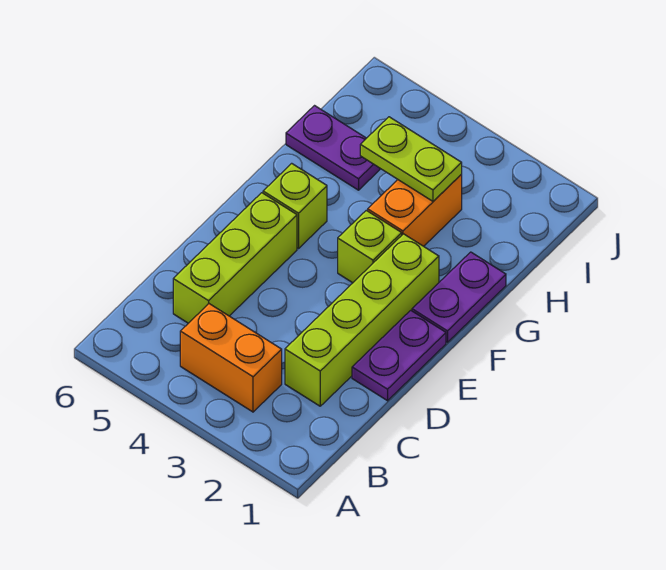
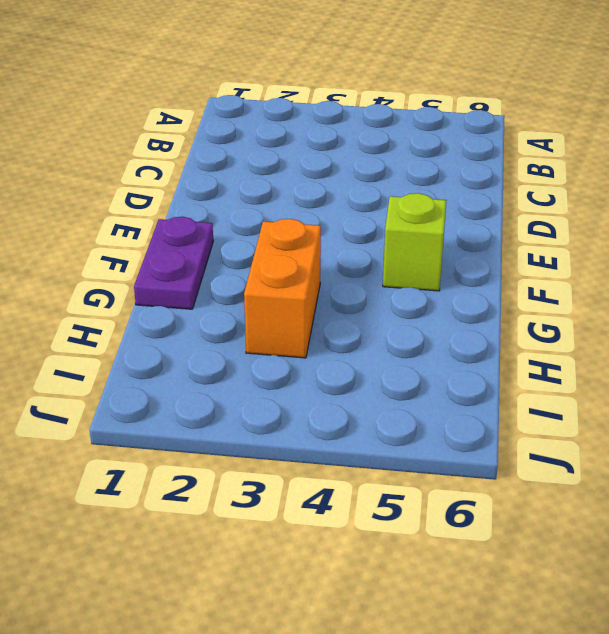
none -> orange brick B3:B4 level 1
none -> lime brick C2:F2 level 1

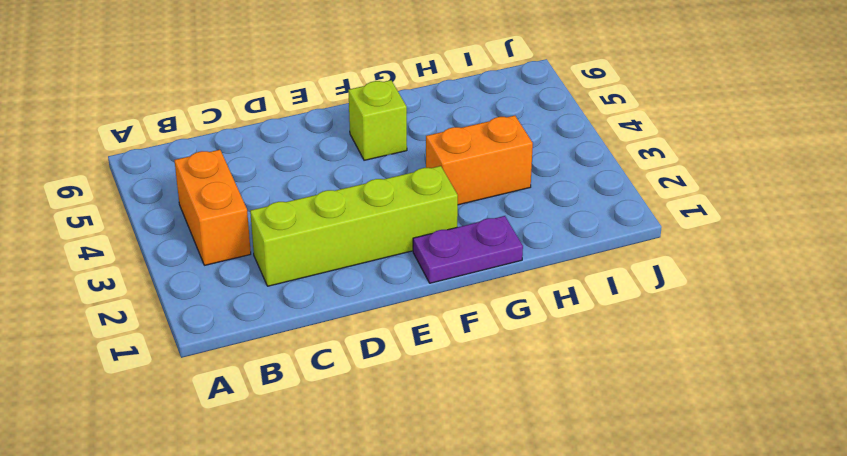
none -> lime brick C5:E5 level 1
none -> purple plate D1:E1 level 1

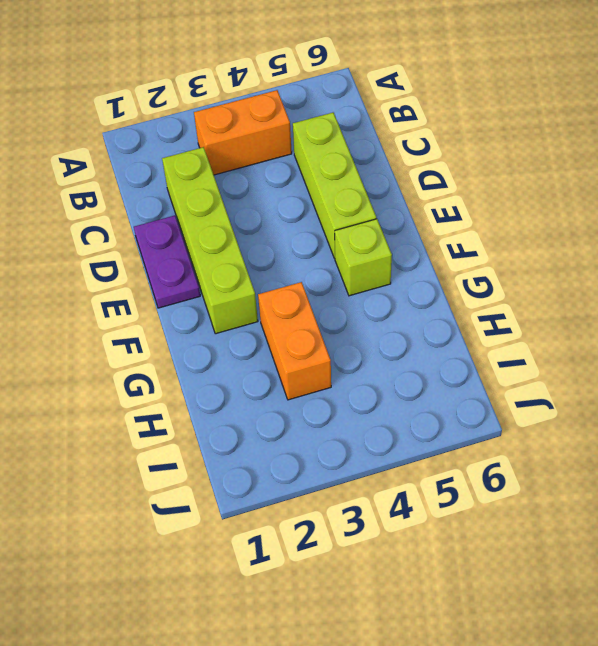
none -> purple plate F1:G1 level 1
none -> lime brick F3 level 1

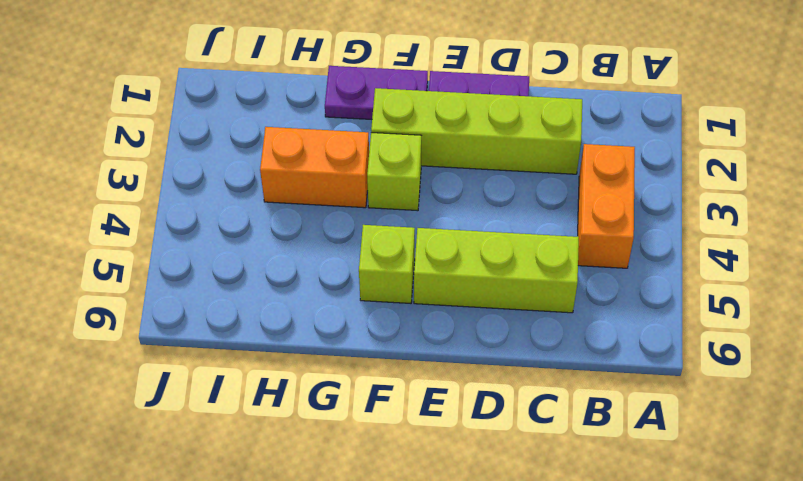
none -> purple plate H5:H6 level 1
none -> lime plate H3:H4 level 2

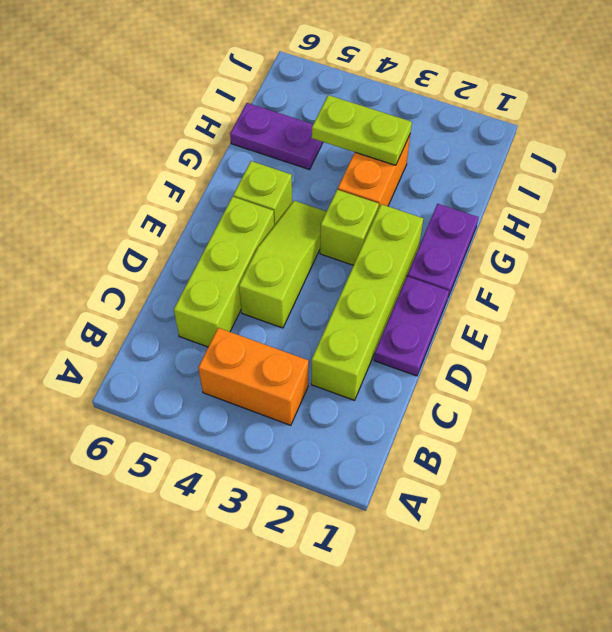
lime slope D4:F4 level 1 top D -> none

